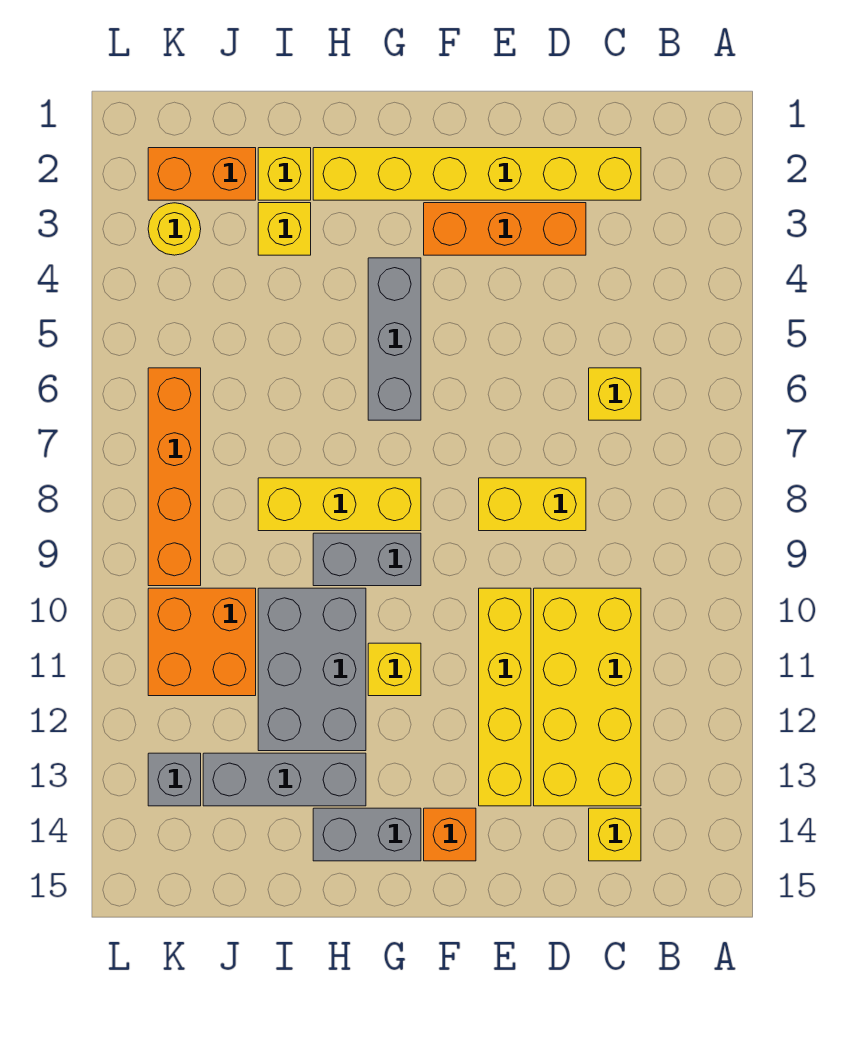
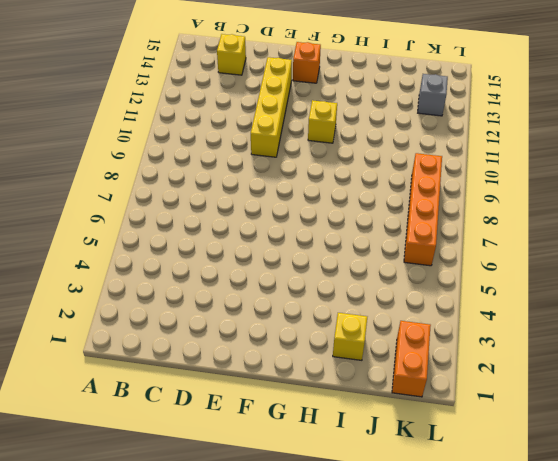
orange brick K1:K2 level 1 -> orange brick J2:K2 level 1
none -> yellow brick C2:H2 level 1
none -> yellow brick C6 level 1
none -> yellow brick C10:D13 level 1

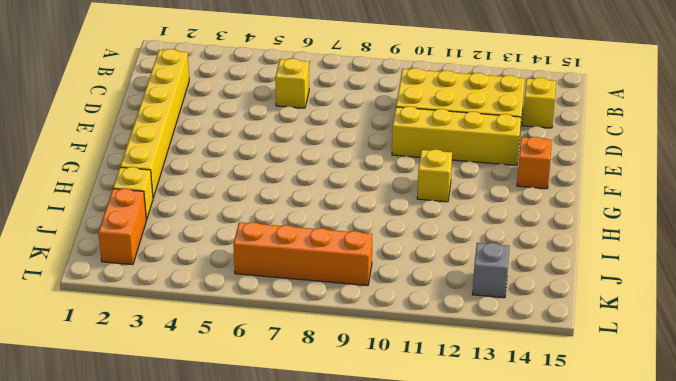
none -> orange brick D3:F3 level 1
none -> yellow brick D8:E8 level 1
none -> grey brick G4:G6 level 1

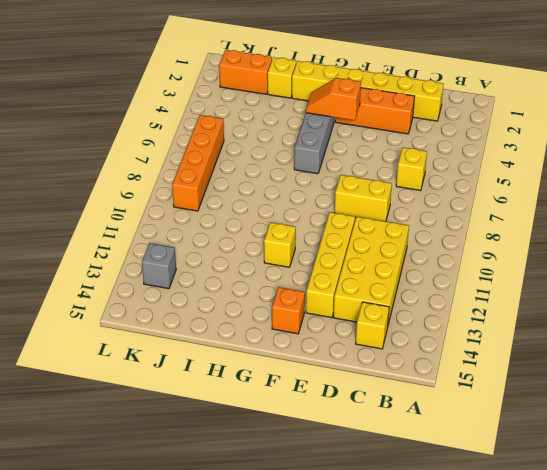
orange slope F4:G4 level 2 top F -> none
none -> yellow brick G8:I8 level 1
none -> grey brick G9:H9 level 1
none -> grey brick G14:H14 level 1

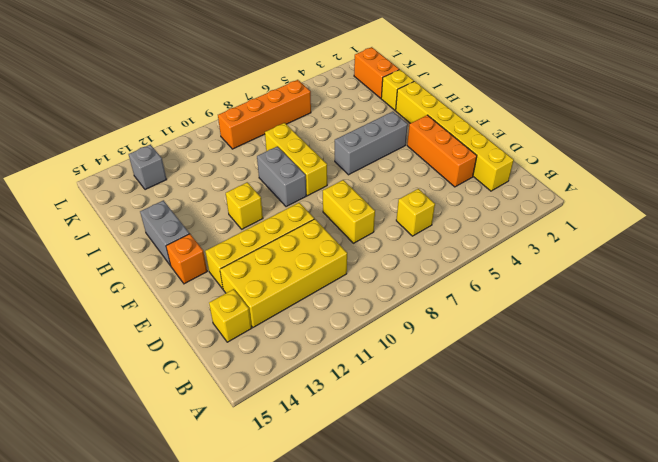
none -> grey brick H10:I12 level 1
none -> grey brick H13:J13 level 1
none -> yellow brick I3 level 1

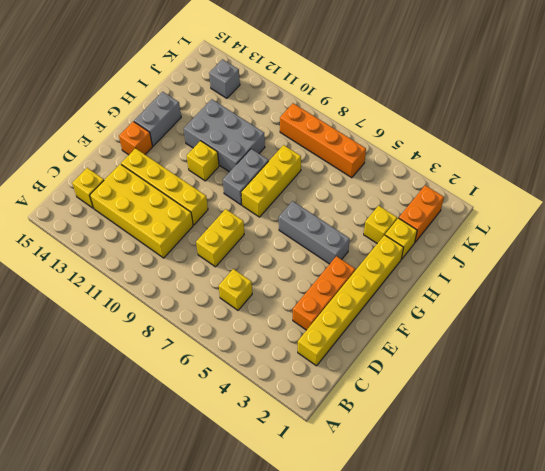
none -> grey brick H13:J13 level 1
none -> orange brick J10:K11 level 1
none -> yellow round brick K3 level 1

